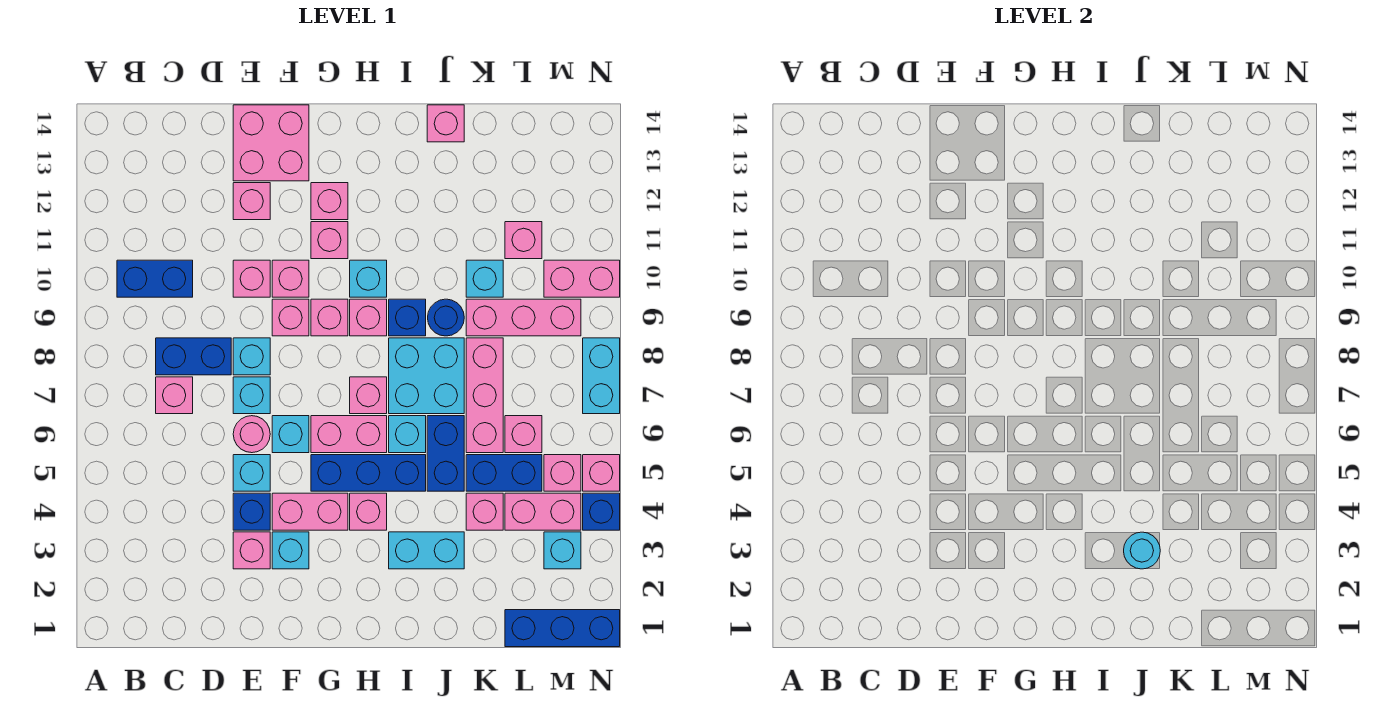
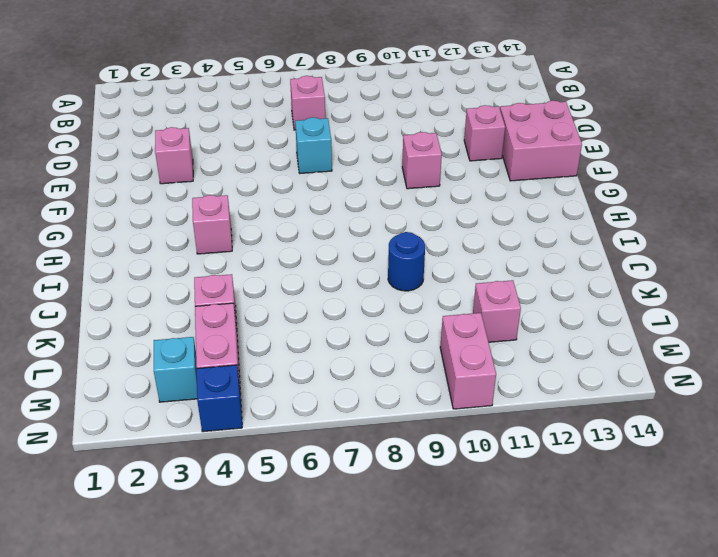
none -> blue brick B10:C10 level 1
none -> blue brick C8:D8 level 1
none -> blue brick E4 level 1
none -> cyan brick E5 level 1

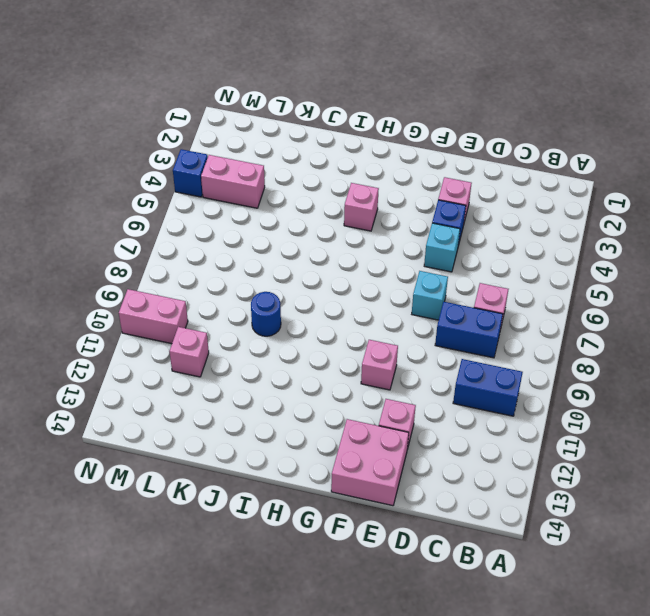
none -> pink round brick E6 level 1
none -> cyan brick E8 level 1
none -> pink brick E10 level 1
none -> cyan brick F3 level 1

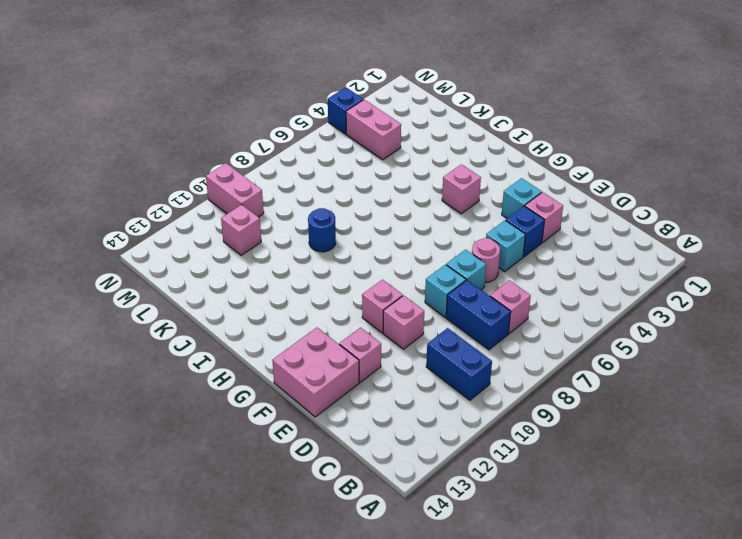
none -> pink brick F4:G4 level 1
none -> cyan brick F6 level 1
none -> pink brick F9 level 1
none -> blue brick G5:I5 level 1

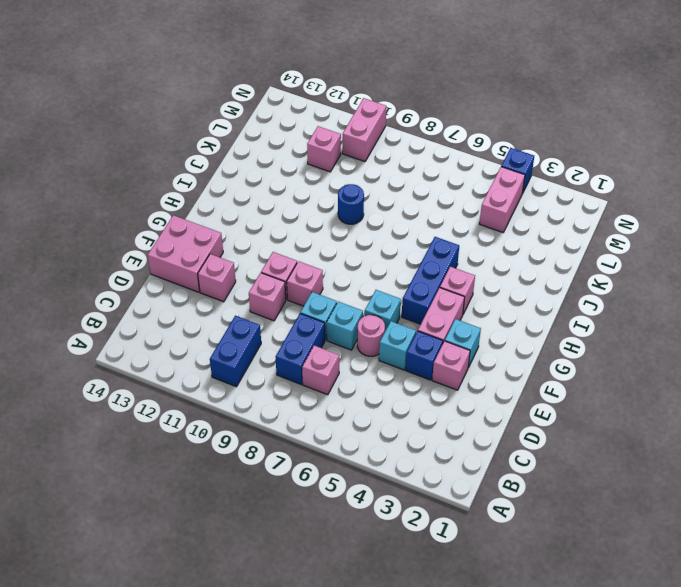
none -> pink brick G6:H6 level 1
none -> pink brick G9 level 1
none -> pink brick G11 level 1
none -> pink brick G12 level 1

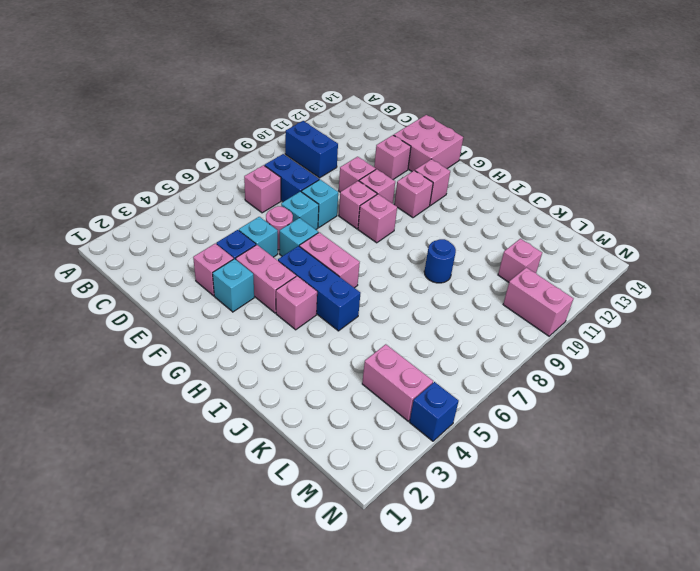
none -> pink brick H7 level 1
none -> pink brick H9 level 1
none -> cyan brick H10 level 1
none -> cyan brick I3:J3 level 1

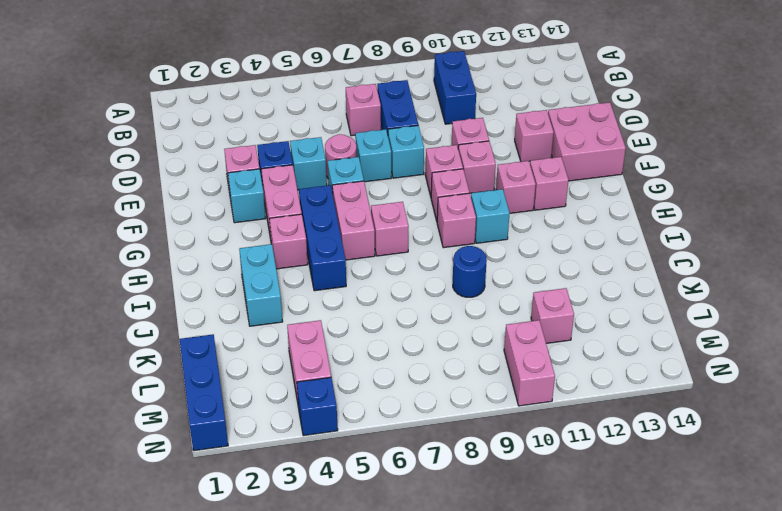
none -> cyan brick I6 level 1
none -> cyan brick I7:J8 level 1
none -> blue brick I9 level 1
none -> blue brick J5:J6 level 1

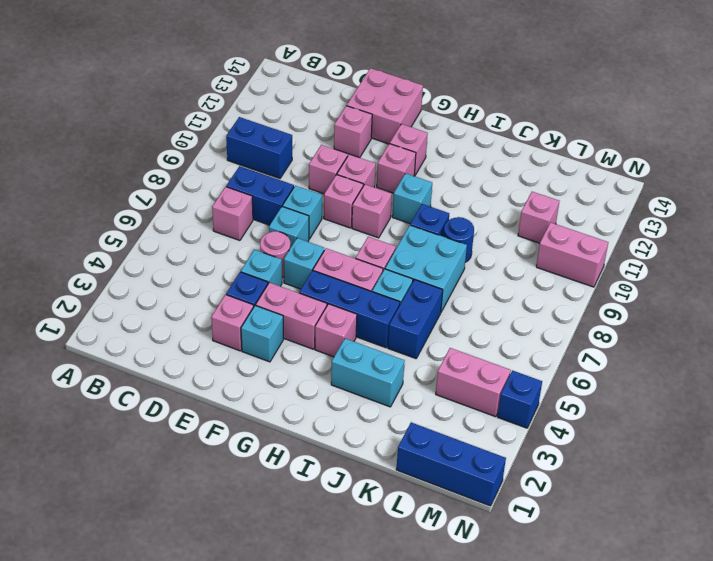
none -> pink brick H9 level 1
none -> pink brick J14 level 1
none -> pink brick K4 level 1
none -> blue brick K5:L5 level 1

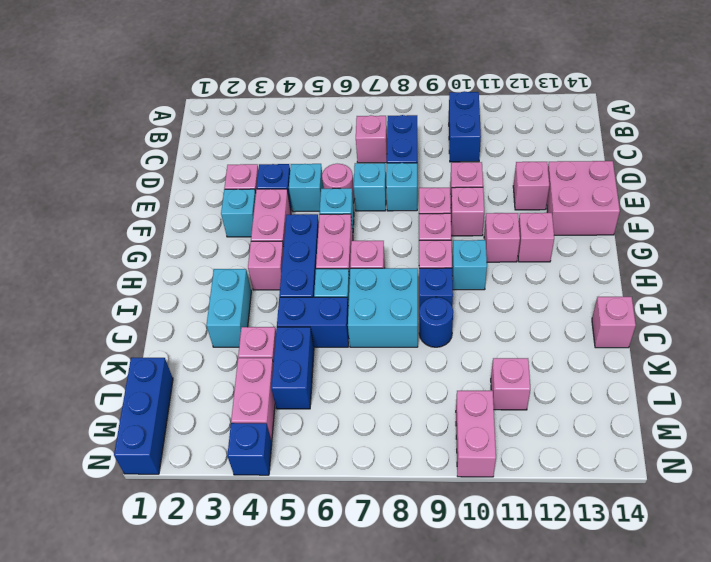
none -> pink brick K6:K8 level 1
none -> pink brick K9:M9 level 1
none -> cyan brick K10 level 1
none -> pink brick L6 level 1

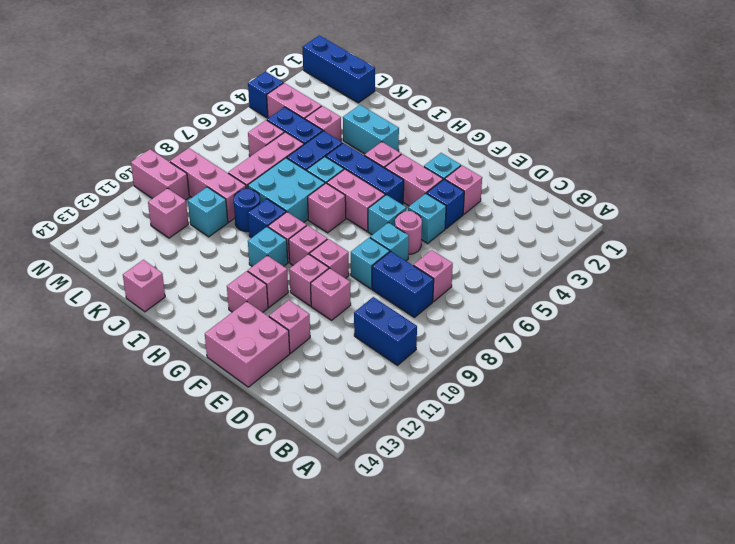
none -> cyan brick M3 level 1
none -> pink brick M5 level 1
none -> pink brick N5 level 1
none -> cyan brick N7:N8 level 1

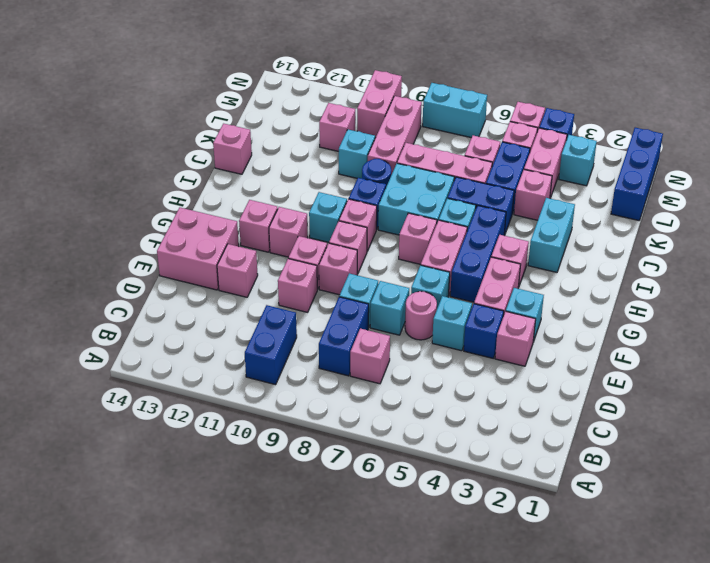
none -> cyan round brick J3 level 2

